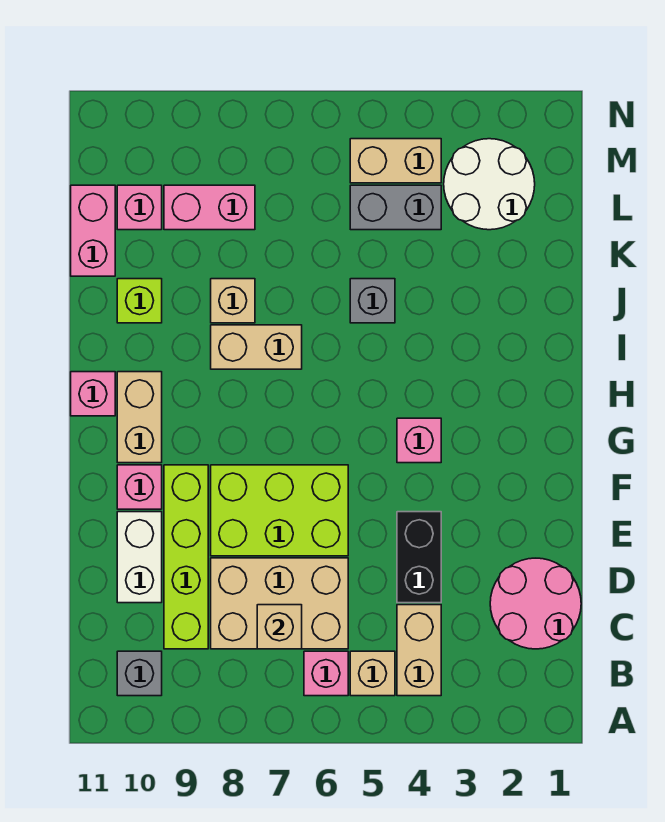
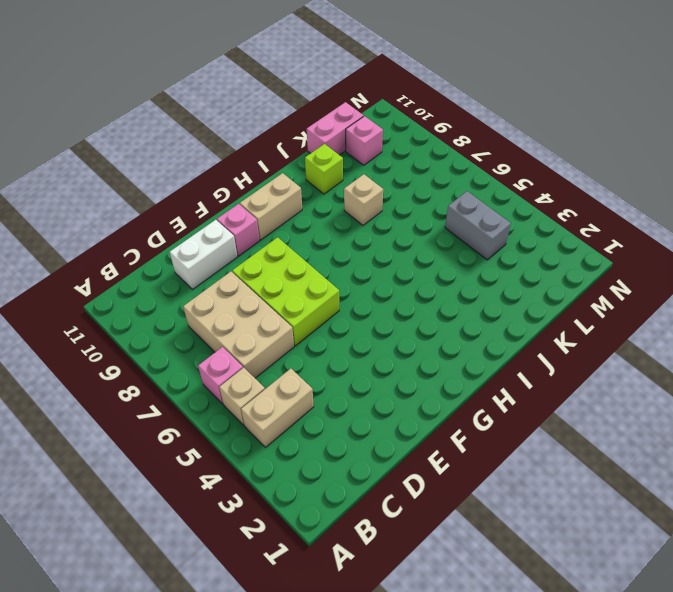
none -> grey brick B10 level 1
none -> pink round brick C1:D2 level 1
none -> lime brick C9:F9 level 1

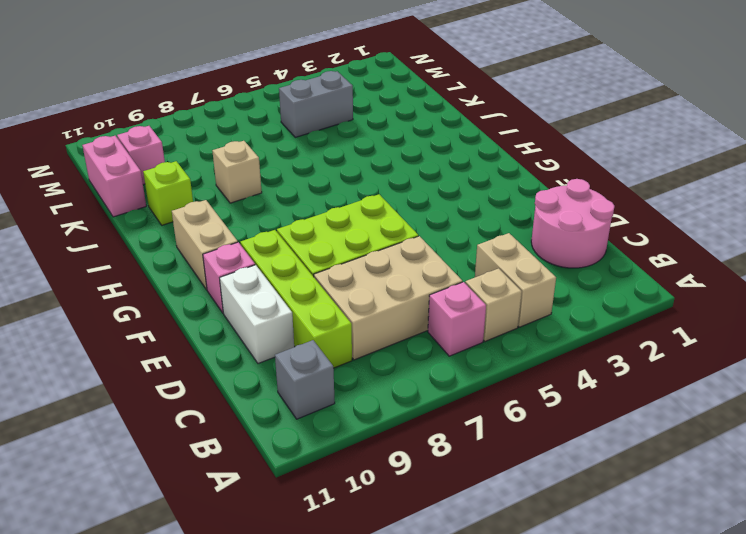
none -> black brick D4:E4 level 1
none -> pink brick G4 level 1
none -> pink brick H11 level 1

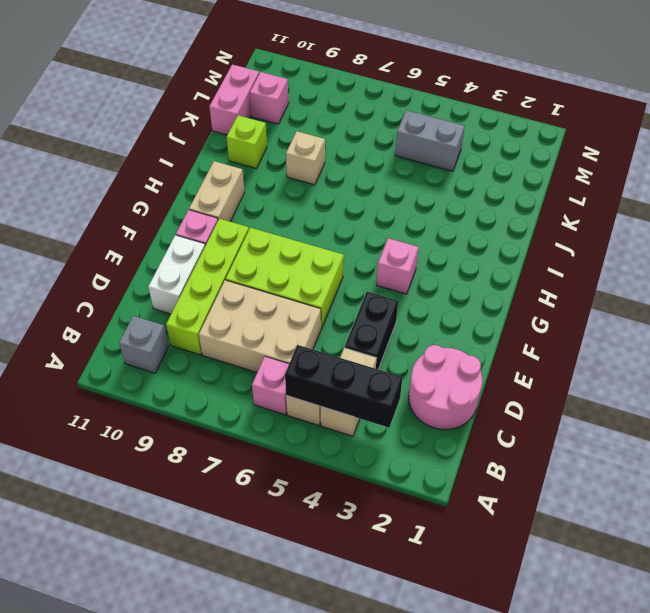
black brick B3:B5 level 2 -> none
none -> pink brick H11 level 1
none -> tan brick I7:I8 level 1
none -> grey brick J5 level 1

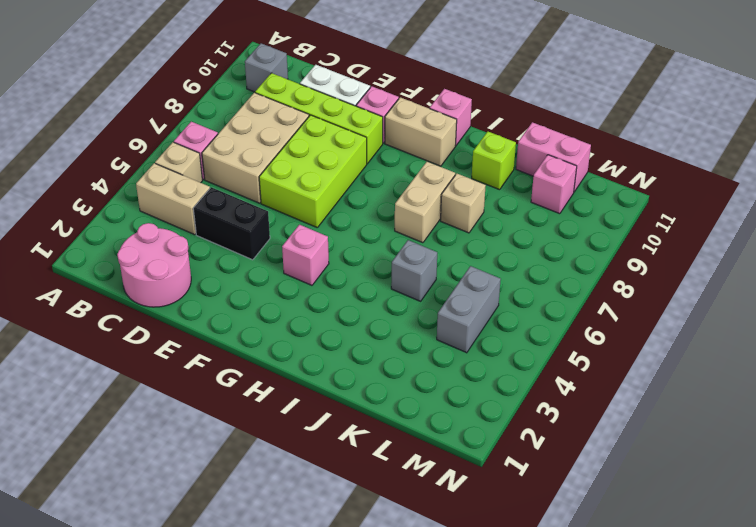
none -> white round brick L2:M3 level 1
none -> pink brick L8:L9 level 1
none -> tan brick M4:M5 level 1

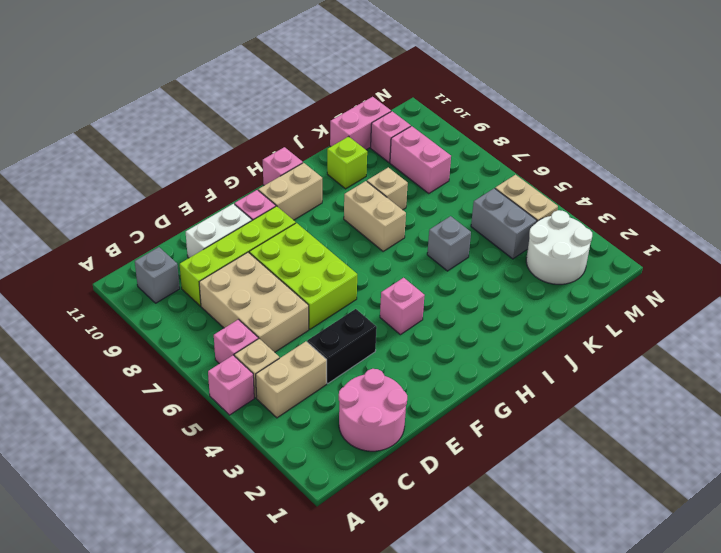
pink brick A5 level 1 -> none
none -> tan brick C7 level 2

